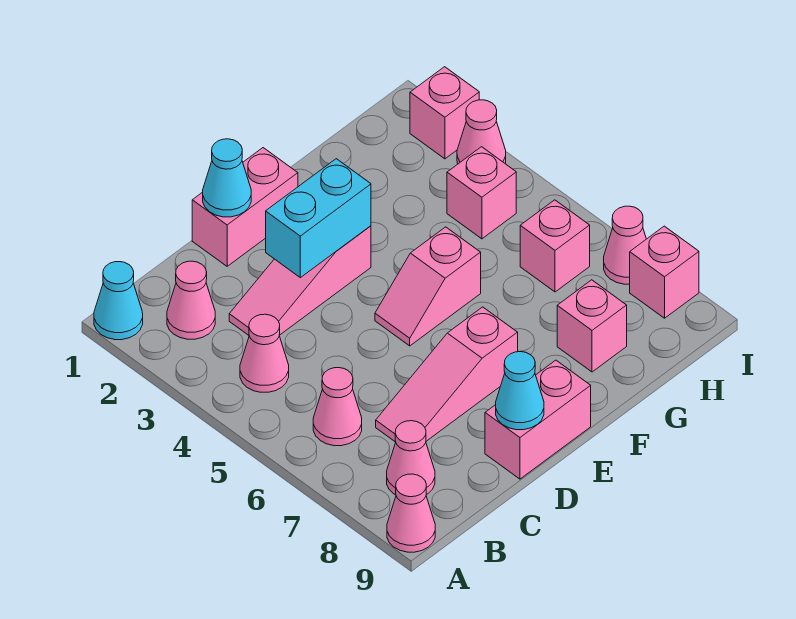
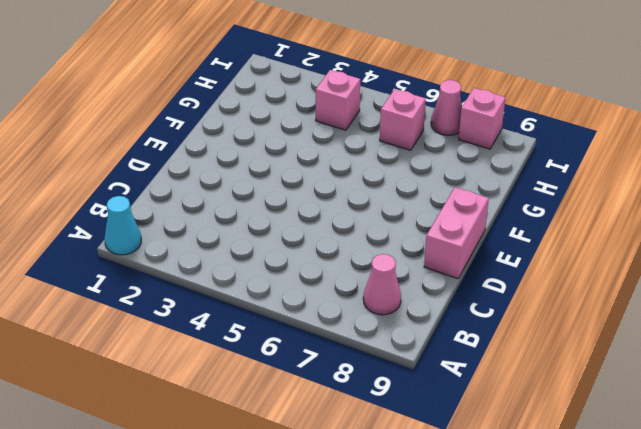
none -> pink cone A9 level 1
none -> pink cone B2 level 1
none -> pink cone B4 level 1

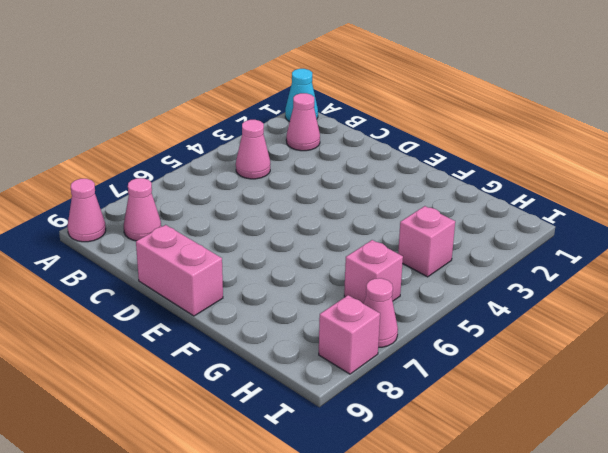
none -> pink cone B6 level 1
none -> pink slope C3:E3 level 1 top E
none -> pink slope C7:E7 level 1 top E

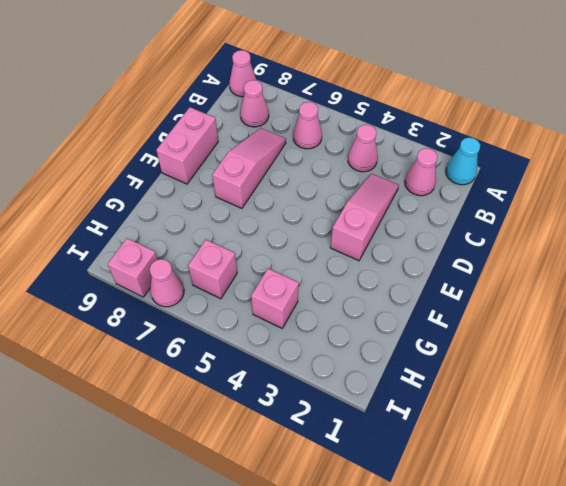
none -> pink brick D1:E1 level 1
none -> pink slope E5:F5 level 1 top F
none -> pink brick G8 level 1

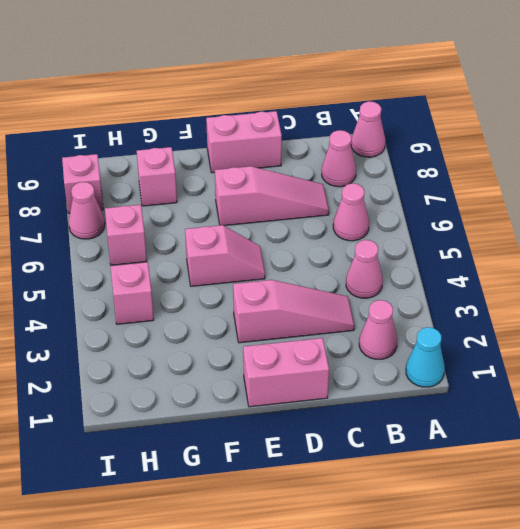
none -> pink brick I2 level 1
none -> pink cone I3 level 1
none -> cyan cone D1 level 2

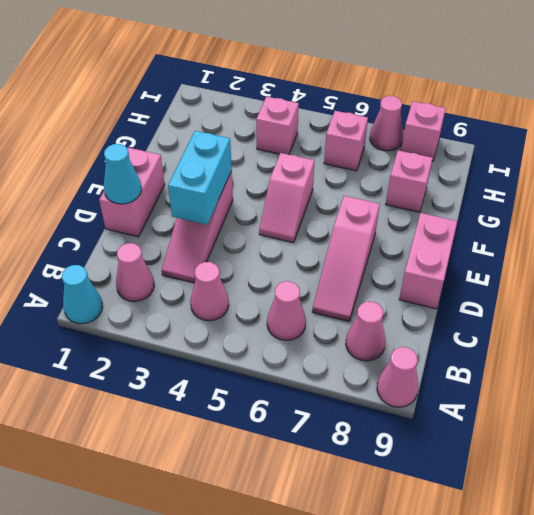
none -> pink brick I2 level 1
none -> pink cone I3 level 1
none -> cyan cone D9 level 2

